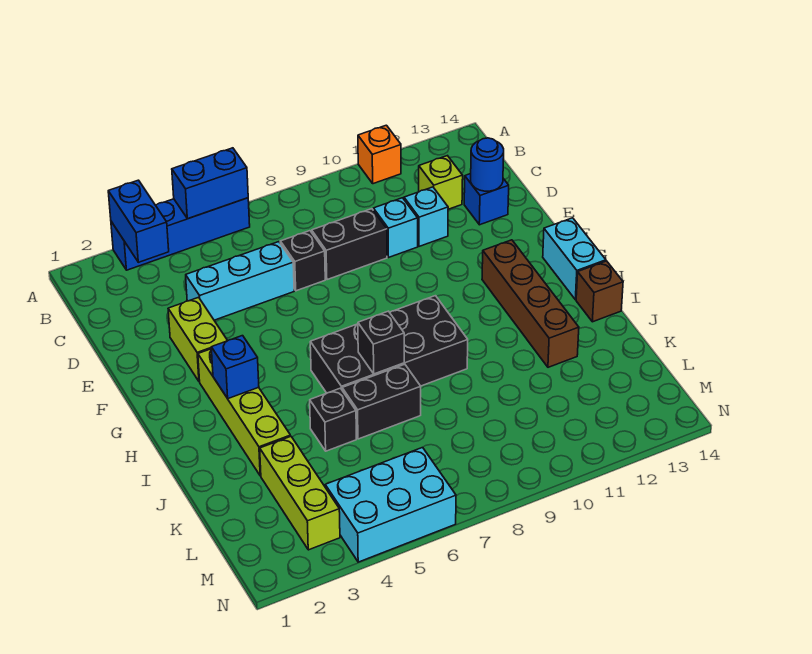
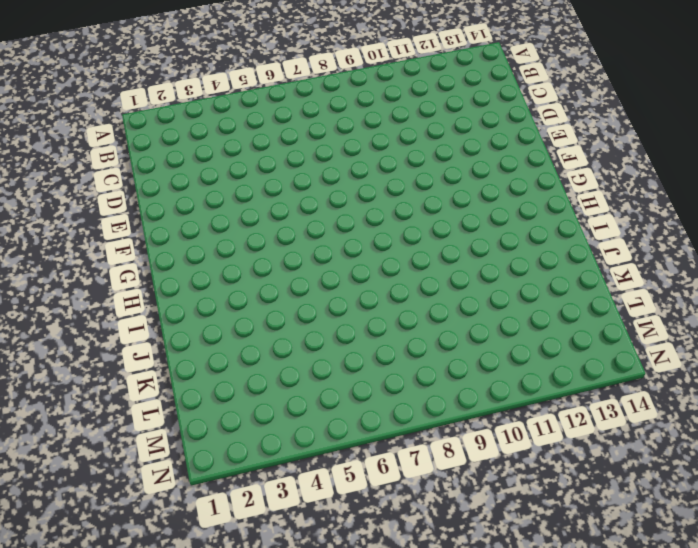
none -> blue brick A3:A6 level 1
none -> orange brick A11 level 1
none -> lime brick C12 level 1

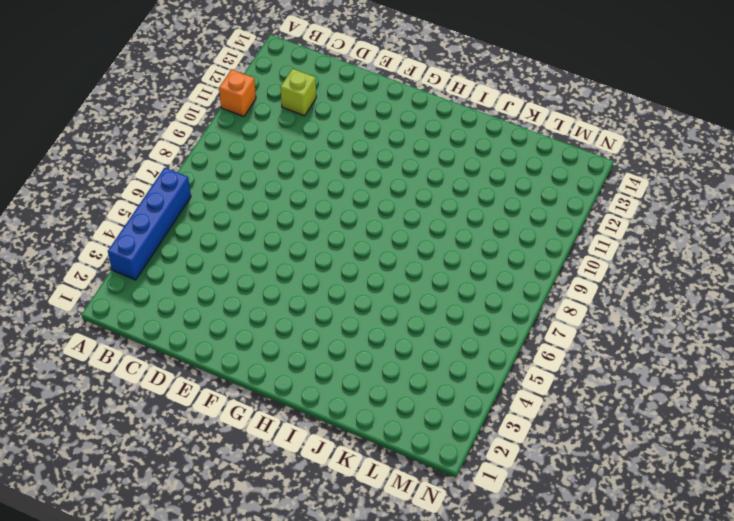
none -> cyan brick D4:D6 level 1
none -> black brick D7 level 1
none -> black brick D8:D9 level 1

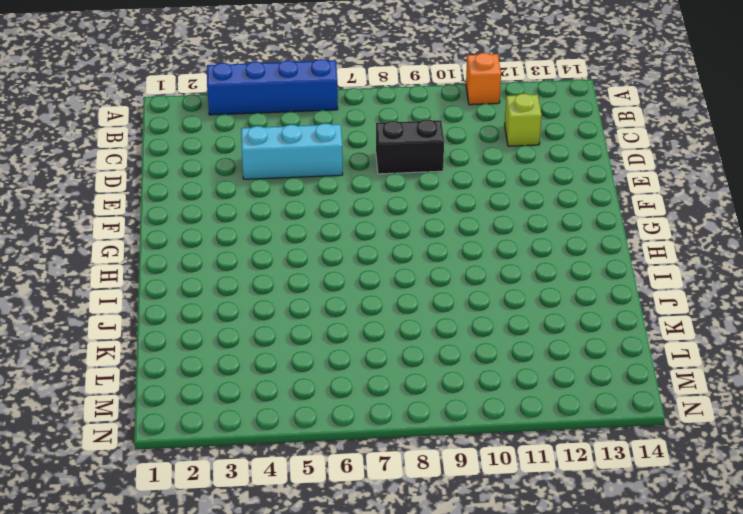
none -> black brick D7 level 1
none -> cyan brick D10 level 1
none -> cyan brick D11 level 1

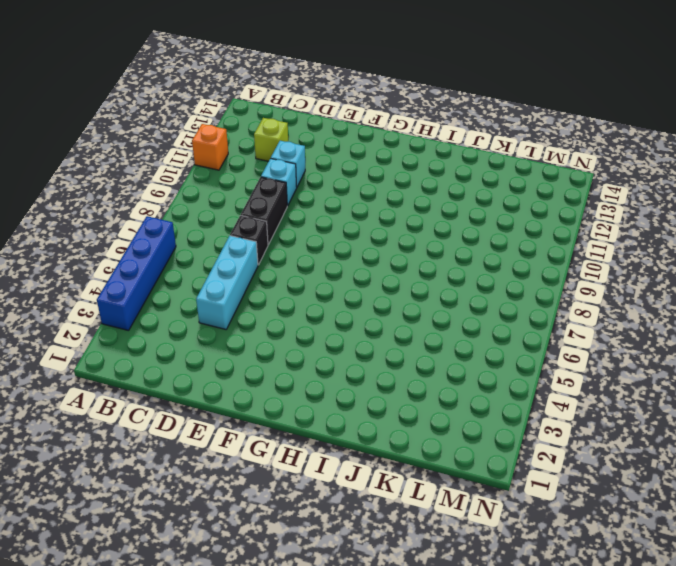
none -> blue brick D13 level 1
none -> lime brick E3:F3 level 1
none -> lime brick G3:J3 level 1

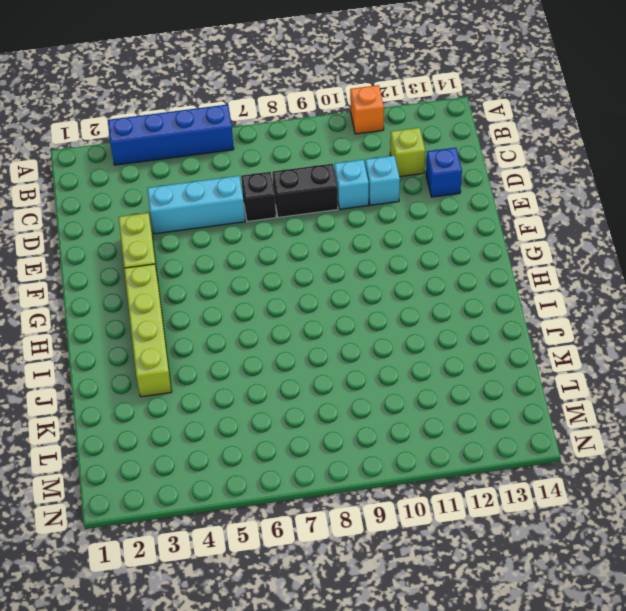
none -> brown brick G12:J12 level 1
none -> cyan brick G14:H14 level 1
none -> black brick H6:I9 level 1

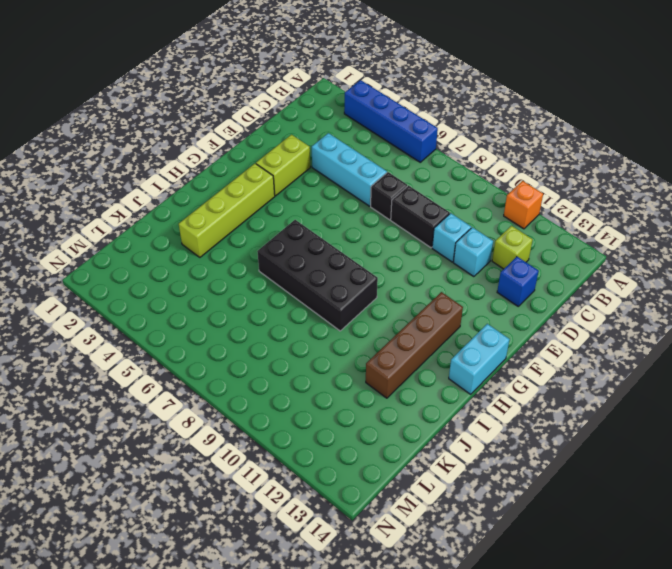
none -> brown brick I14 level 1
none -> black brick J5 level 1
none -> black brick J6:J7 level 1

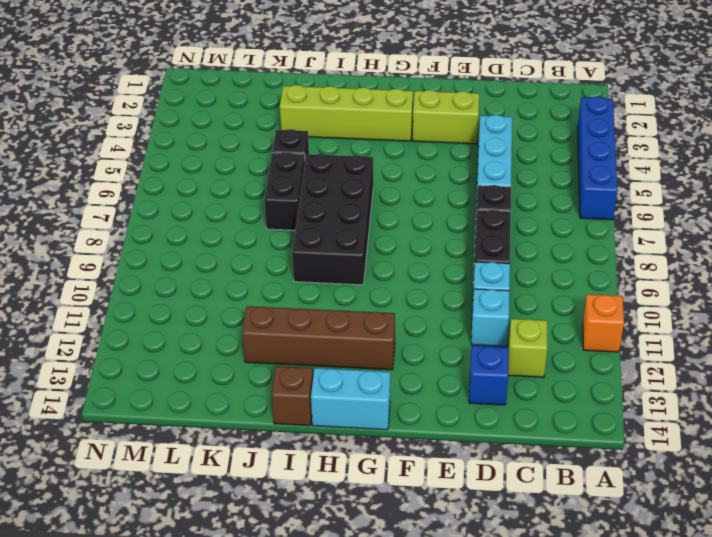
none -> lime brick K3:M3 level 1
none -> cyan brick M4:N6 level 1
none -> blue brick A3:B3 level 2

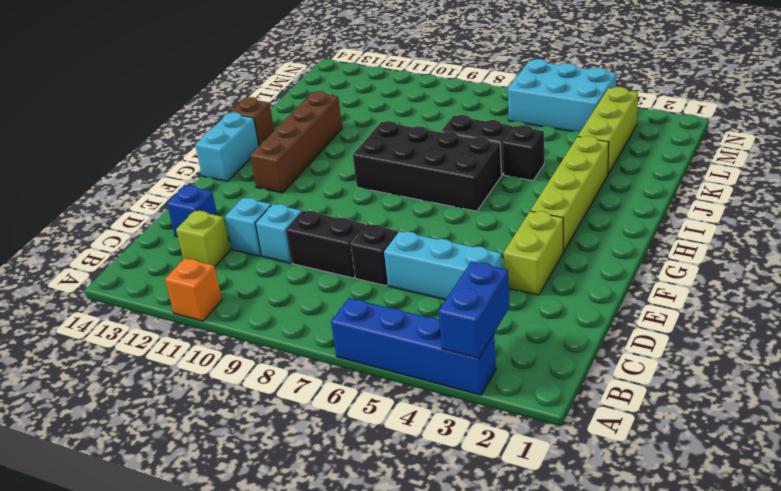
none -> blue brick A5:A6 level 2
none -> blue round brick D13 level 2
none -> blue brick H3 level 2

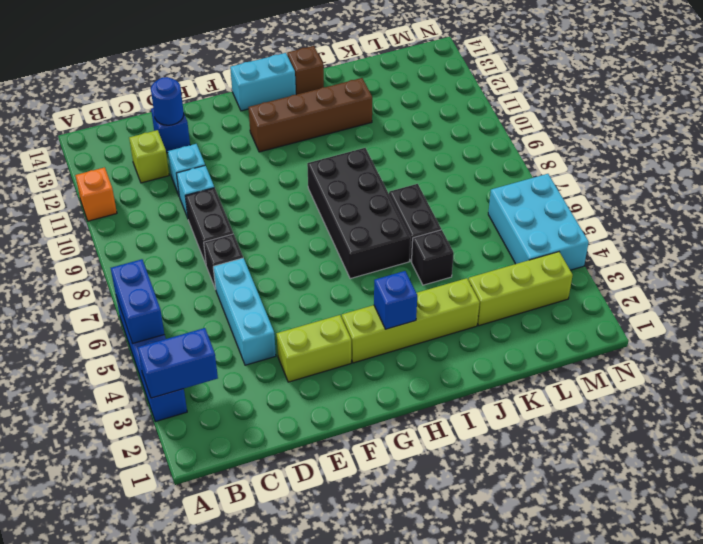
none -> black brick I7 level 2

